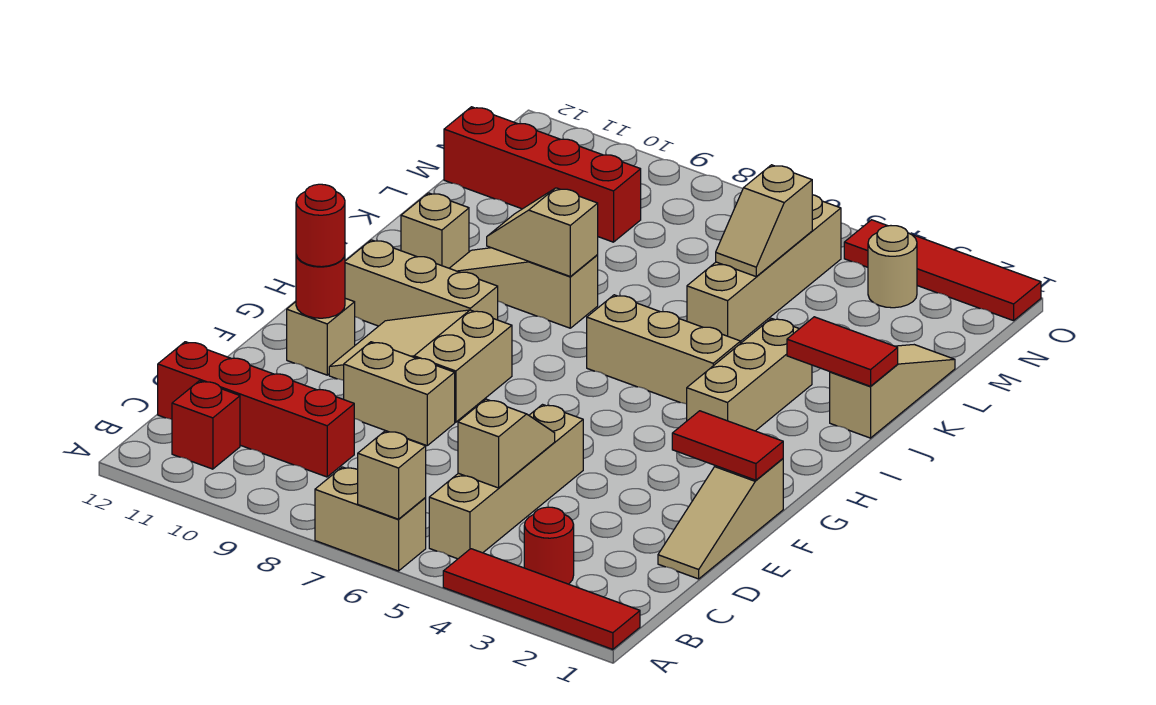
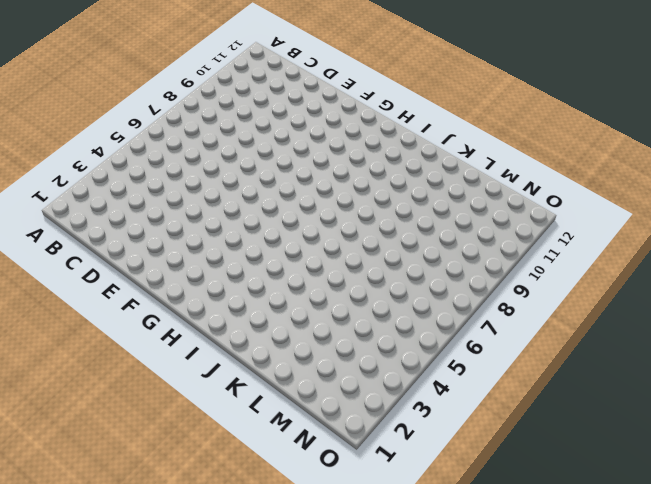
none -> red tile A1:A4 level 1
none -> tan brick A6:A7 level 1
none -> red round brick B3 level 1

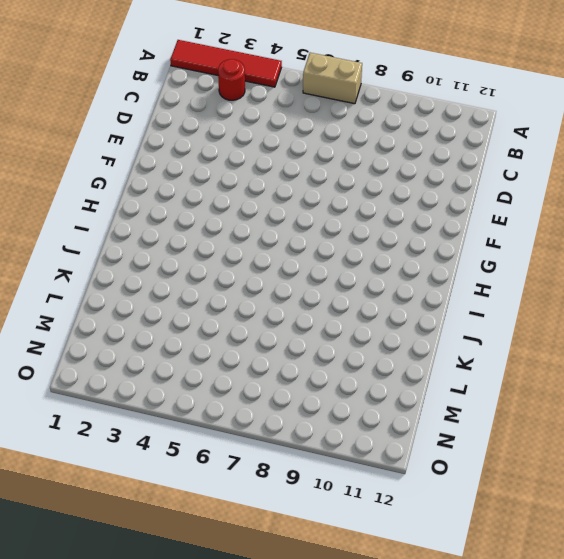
none -> tan brick B5:E5 level 1
none -> red brick B11 level 1
none -> red brick C9:C12 level 1

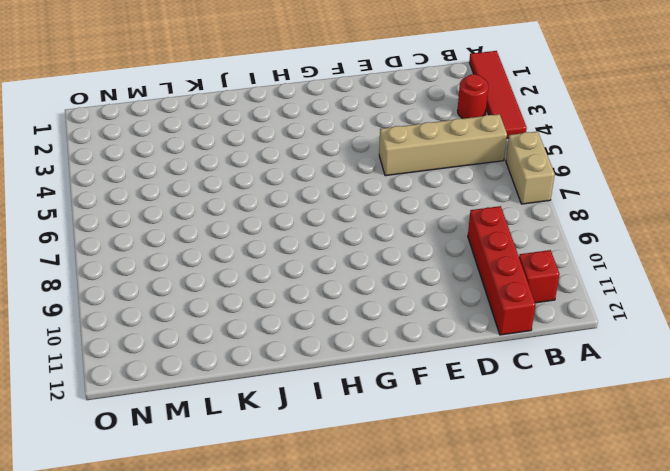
none -> tan slope D1:F1 level 1 top F
none -> tan brick E8:E9 level 1
none -> tan slope F8:G10 level 1 top 8

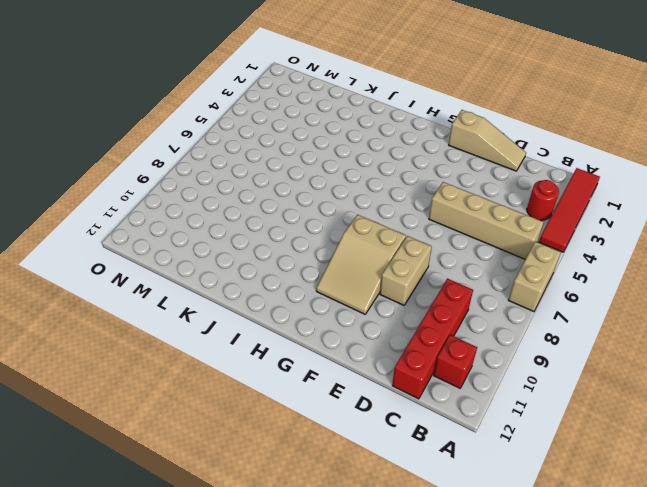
none -> tan brick F11 level 1
none -> tan brick H3:J3 level 1
none -> tan brick H9:H11 level 1

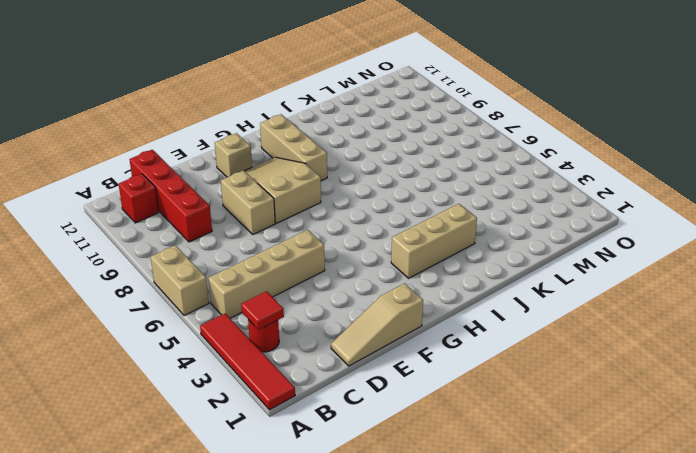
red tile B3 level 2 -> none
none -> tan brick I4:I6 level 1
none -> tan slope J1:L1 level 1 top J
none -> tan slope J8:J10 level 1 top 8

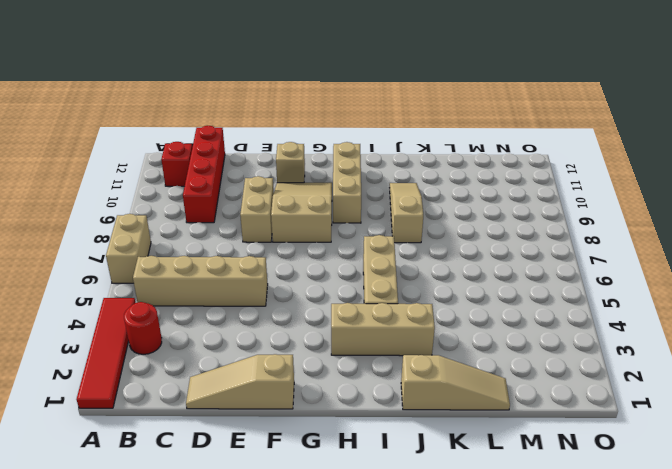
none -> tan brick J11 level 1
none -> tan brick K5:N5 level 1
none -> red brick M9:M12 level 1

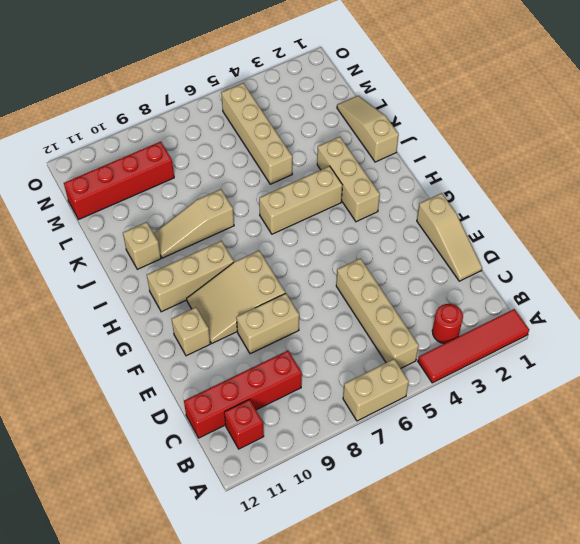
none -> tan round brick N3 level 1
none -> red tile O1:O4 level 1
none -> tan brick A6 level 2

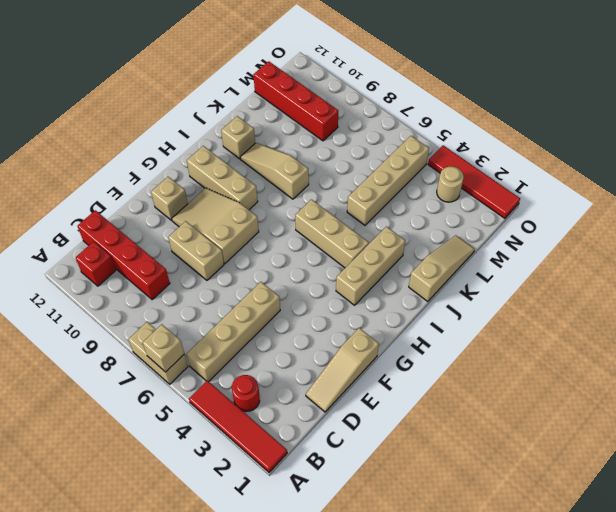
none -> tan slope C5:D5 level 2 top C
none -> red tile F1:F2 level 2
none -> red round brick F11 level 2

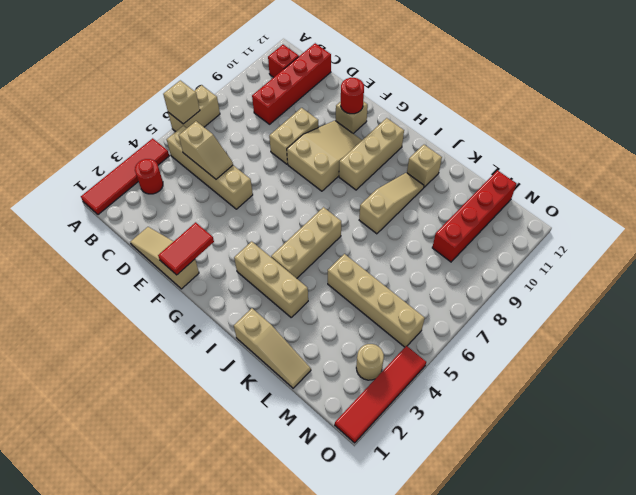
none -> red tile J1:J2 level 2
none -> tan slope J8:J9 level 2 top 8
none -> tan slope L5:M5 level 2 top M

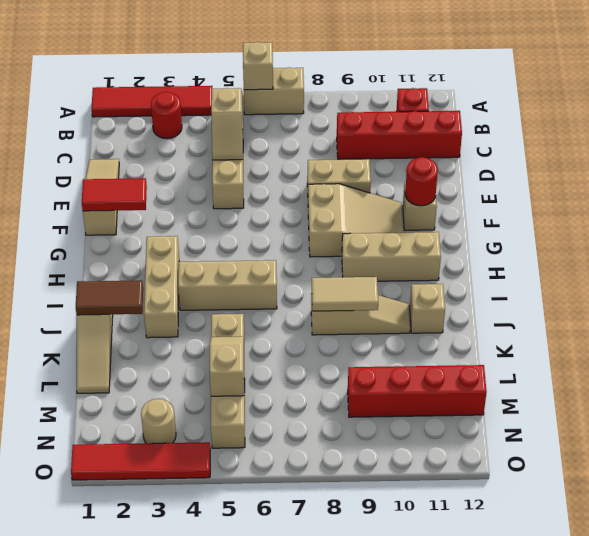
brown tile J1:J2 level 2 -> red tile J1:J2 level 2
tan tile J8:J9 level 2 -> tan slope J8:J9 level 2 top 8
none -> red round brick F11 level 3

